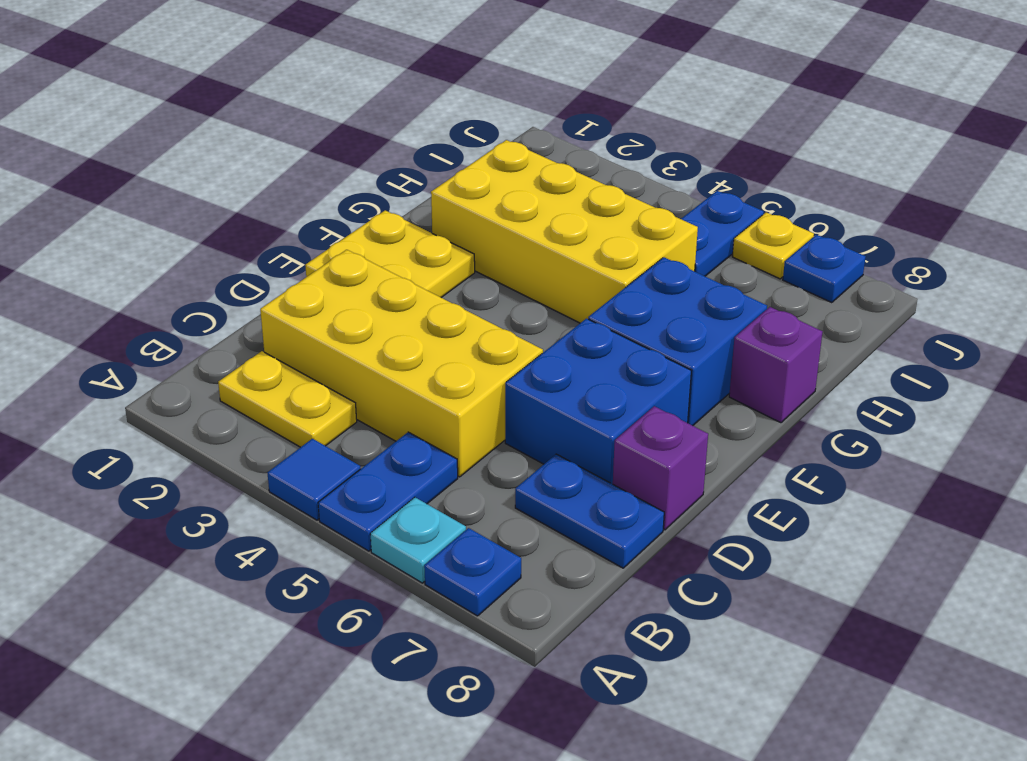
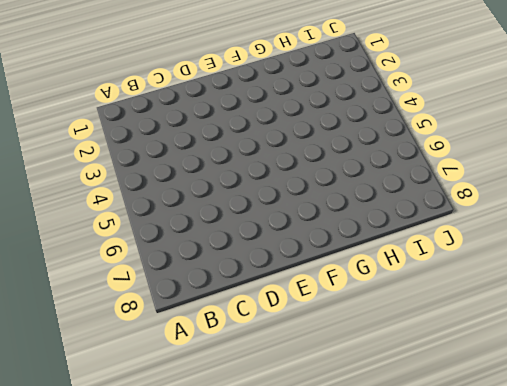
none -> blue tile A4 level 1
none -> blue plate A5:B5 level 1
none -> cyan plate A6 level 1

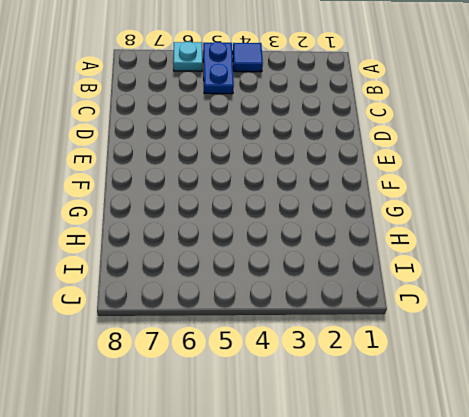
none -> blue plate A7 level 1
none -> yellow plate B2:B3 level 1
none -> yellow brick C2:D5 level 1

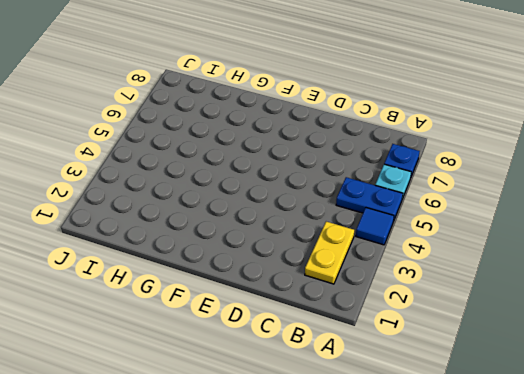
none -> yellow brick C2:D5 level 1
none -> blue plate C7:C8 level 1
none -> blue brick D6:E7 level 1

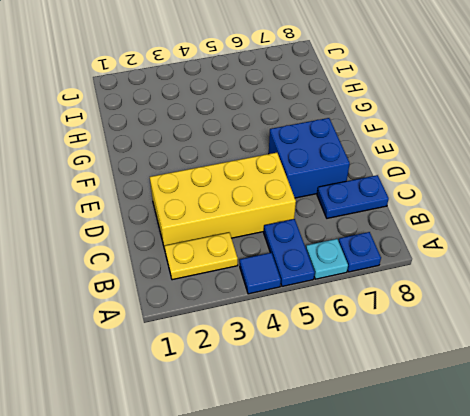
none -> purple brick D8 level 1
none -> yellow plate E1:F2 level 1
none -> blue brick F6:G7 level 1

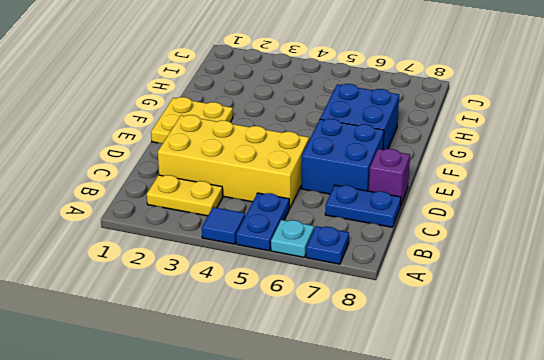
none -> yellow brick G2:H5 level 1
none -> purple brick G8 level 1
none -> blue plate I5:J5 level 1

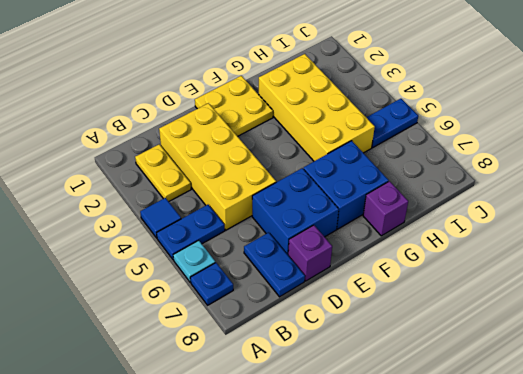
none -> yellow plate J6 level 1
none -> blue plate J7 level 1

